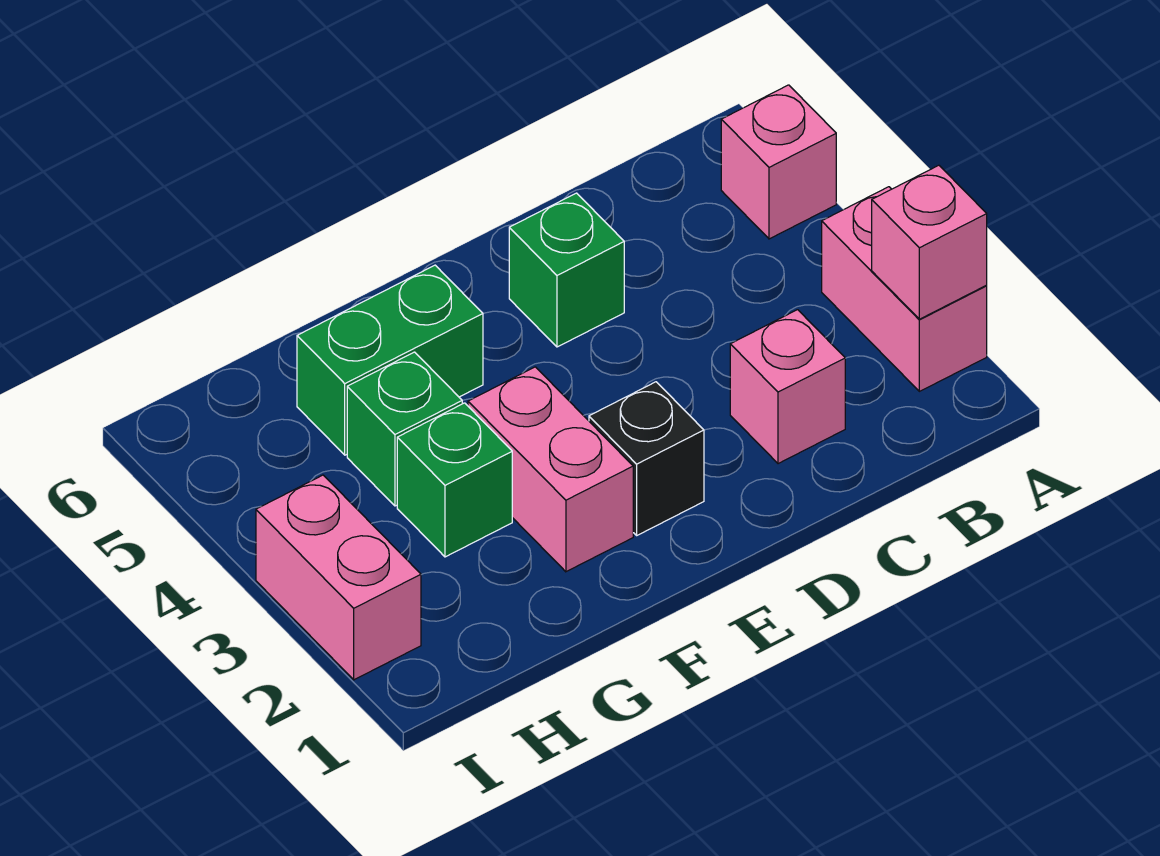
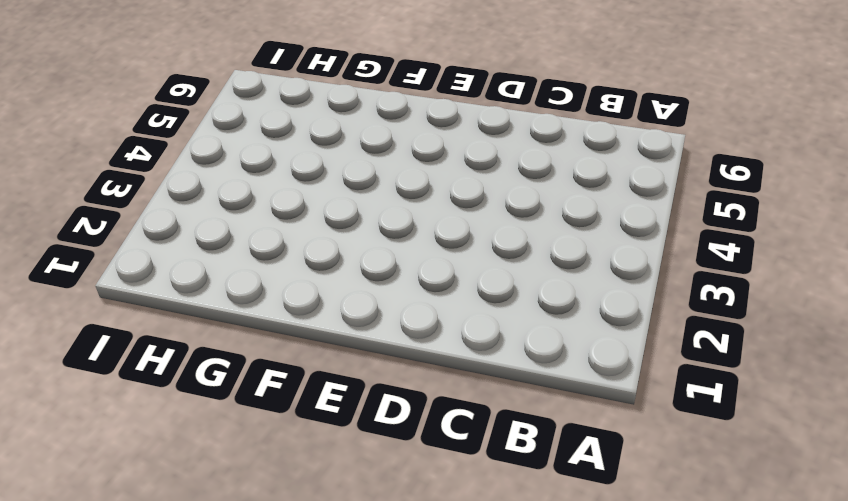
none -> pink brick A2:A3 level 1
none -> pink brick A5 level 1

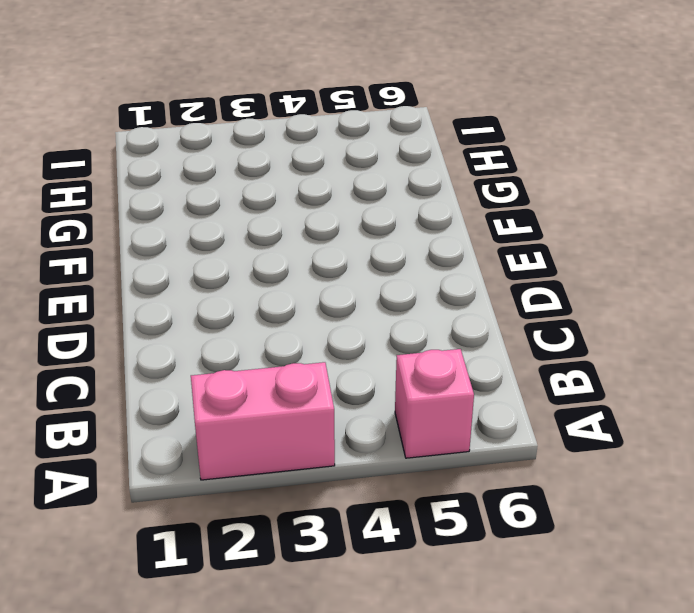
none -> pink brick C2 level 1
none -> green brick D5 level 1

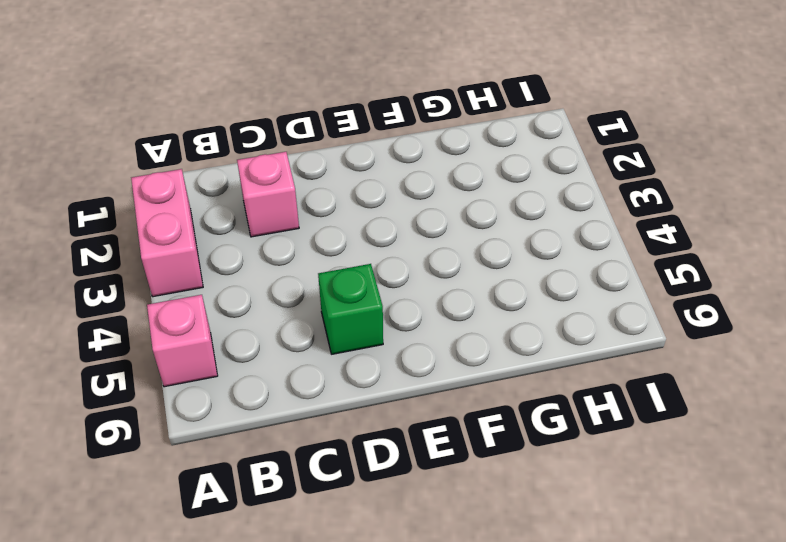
none -> black brick E2 level 1
none -> pink brick F2:F3 level 1

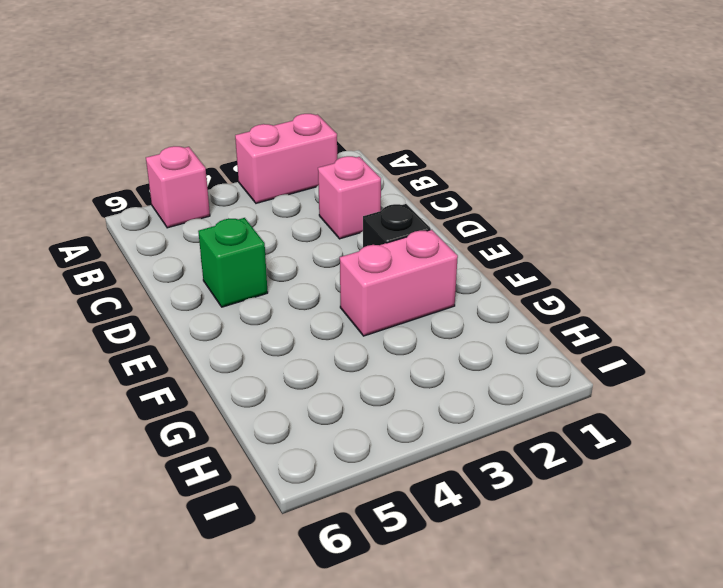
none -> green brick F5:G5 level 1
none -> green brick G3 level 1

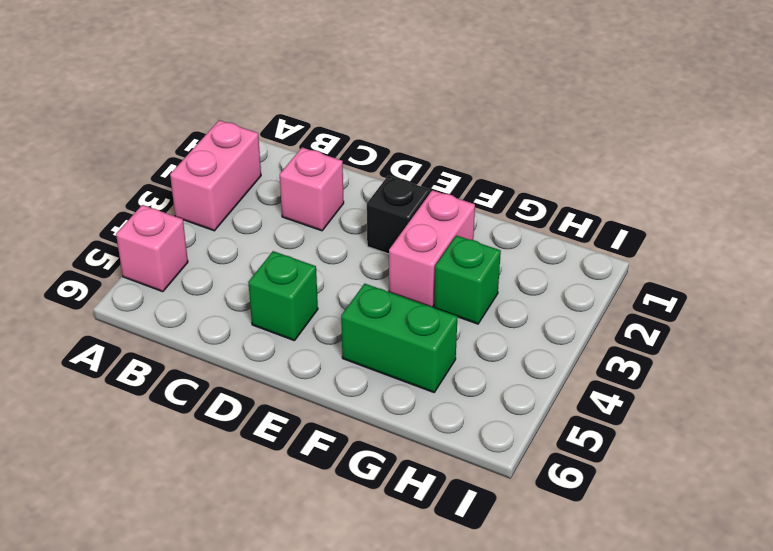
none -> green brick G4 level 1
none -> pink brick I2:I3 level 1

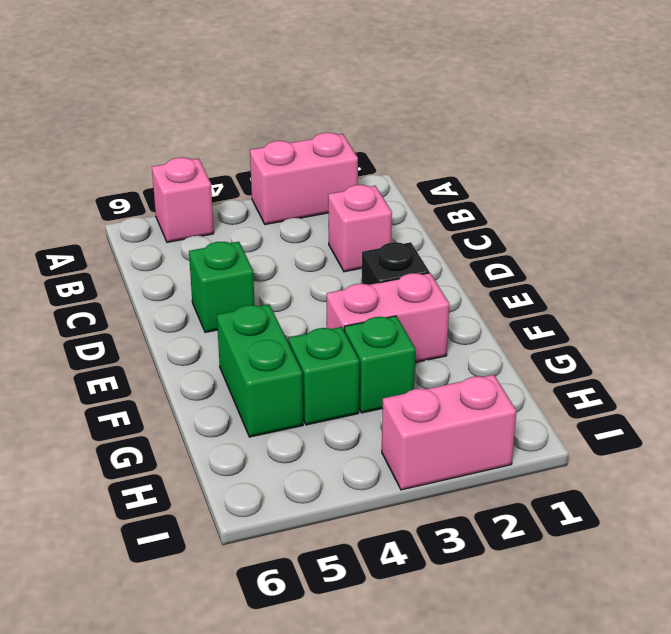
none -> pink brick A2 level 2

